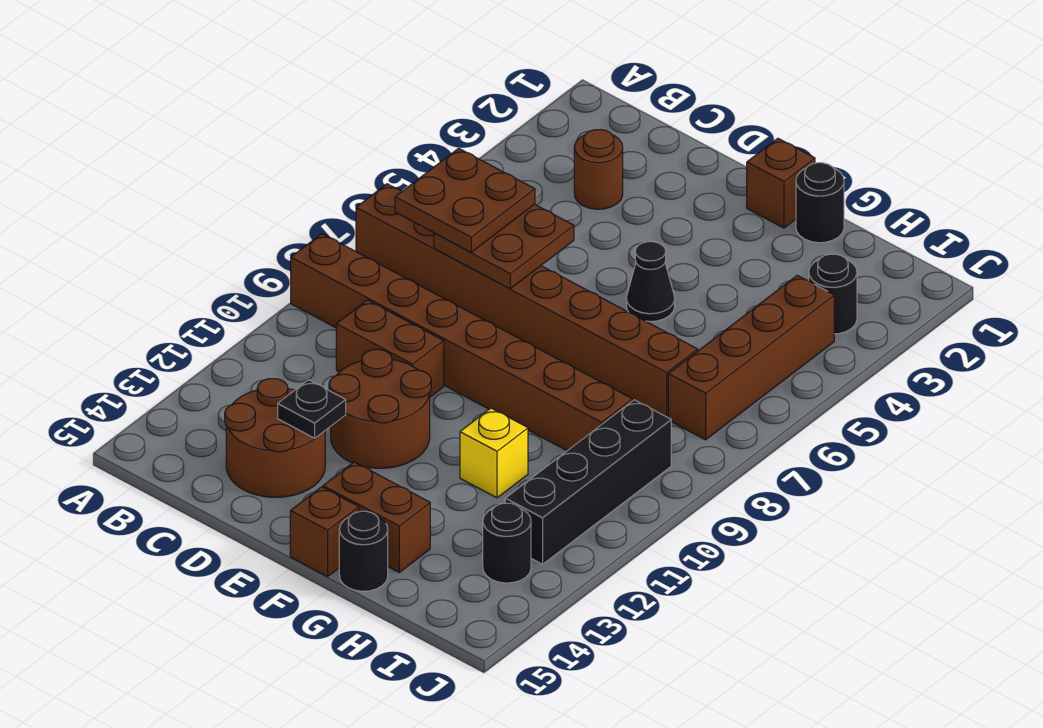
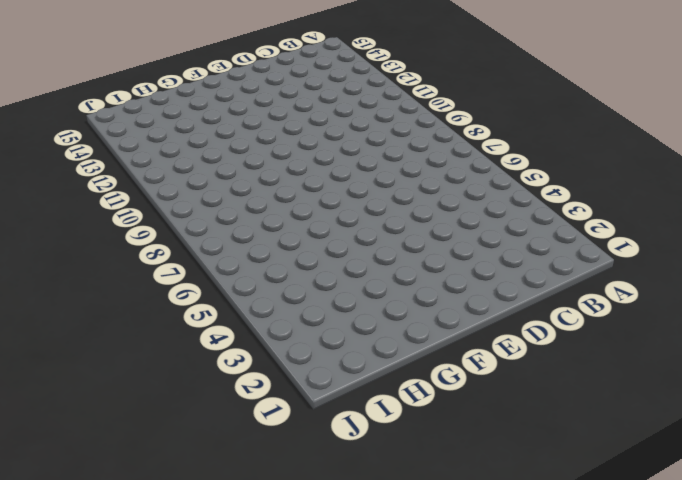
none -> brown brick A7:H7 level 1
none -> brown brick A9:H9 level 1
none -> brown round brick C3 level 1

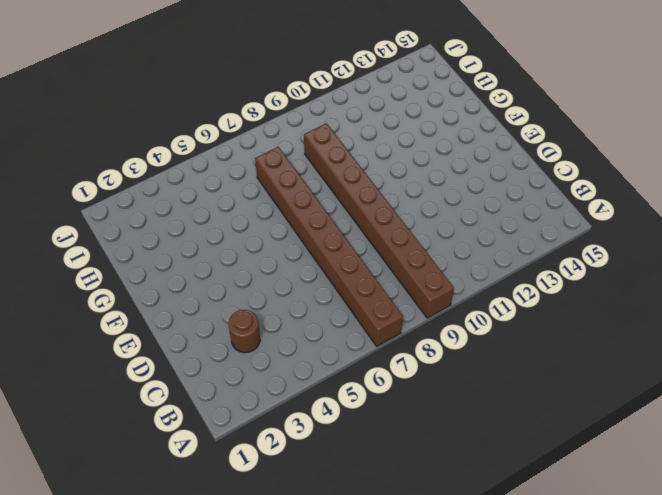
none -> brown brick C10:D10 level 1
none -> brown round brick C13:D14 level 1
none -> brown round brick D11:E12 level 1

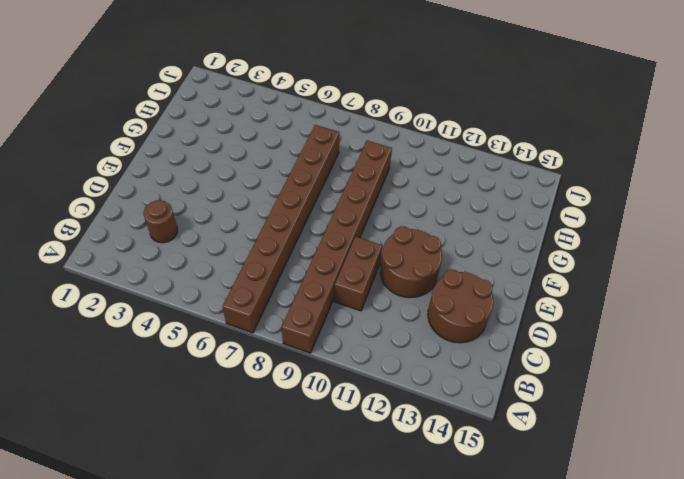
none -> brown brick F1 level 1
none -> black cone F5 level 1
none -> brown brick F14:G14 level 1

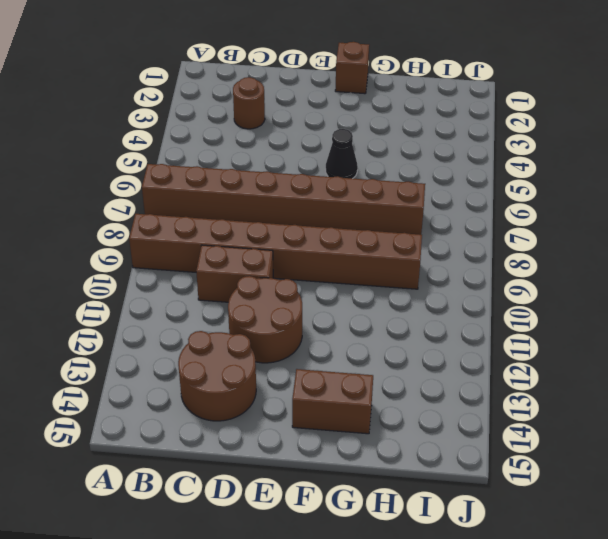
none -> brown brick F15 level 1
none -> black round brick G1 level 1
none -> yellow brick G11 level 1

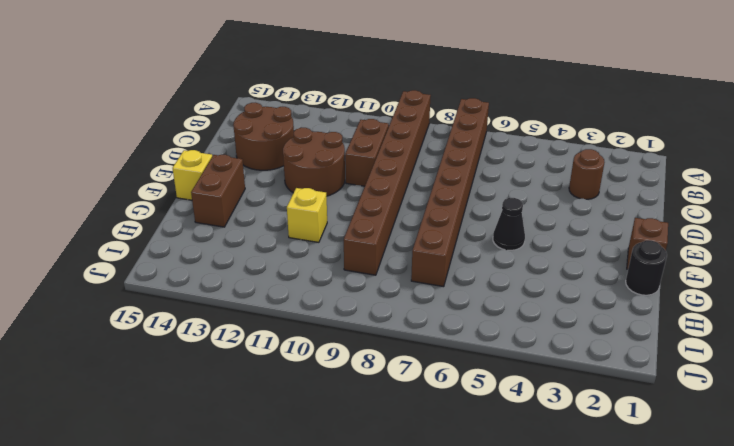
yellow brick F15 level 1 -> brown brick F15 level 1
none -> black round brick G15 level 1
none -> black round brick I3 level 1
none -> brown brick I4:I7 level 1

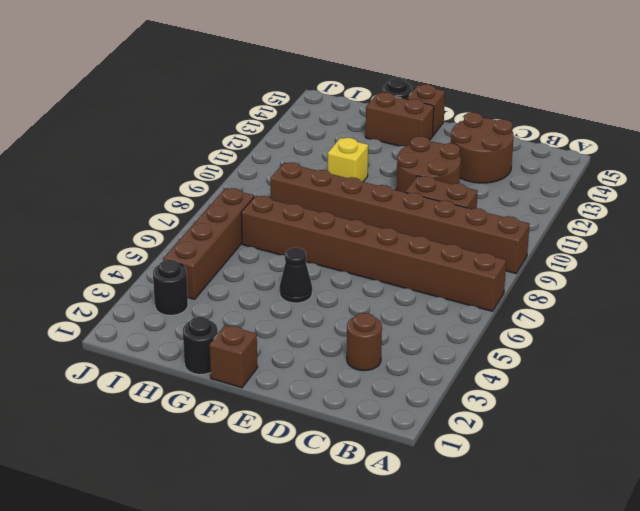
none -> black brick I9:I12 level 1
none -> black round brick I13 level 1
none -> brown plate C6:D7 level 2

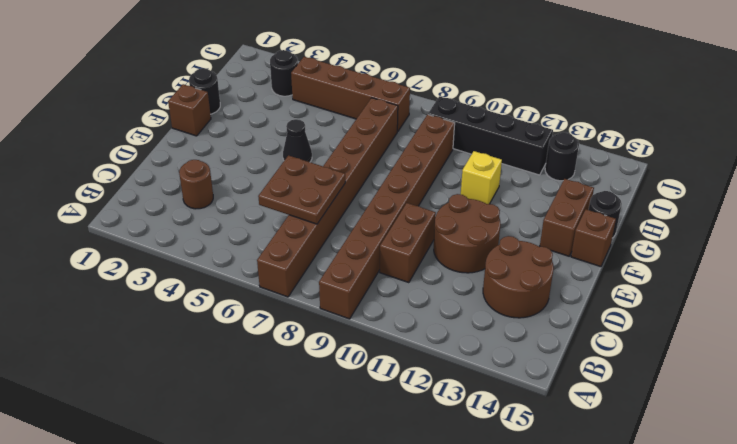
none -> black plate D13 level 2
none -> brown plate B6:C7 level 3

